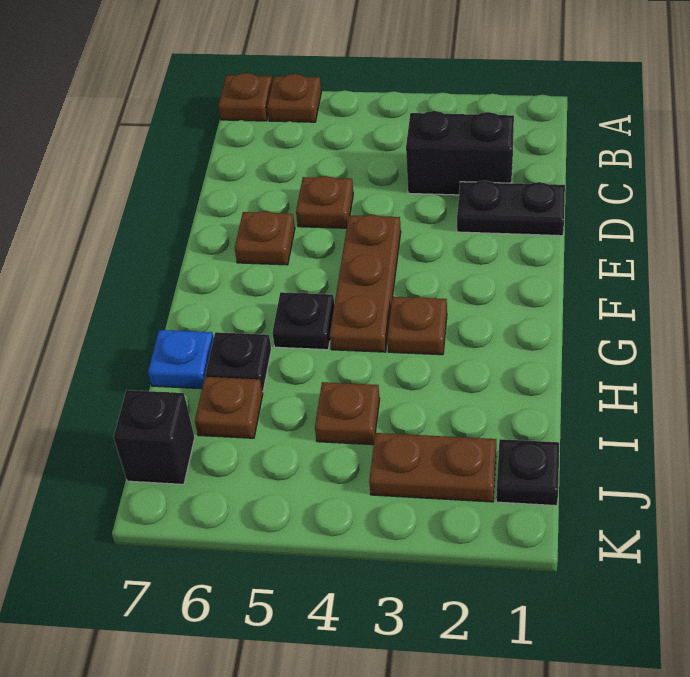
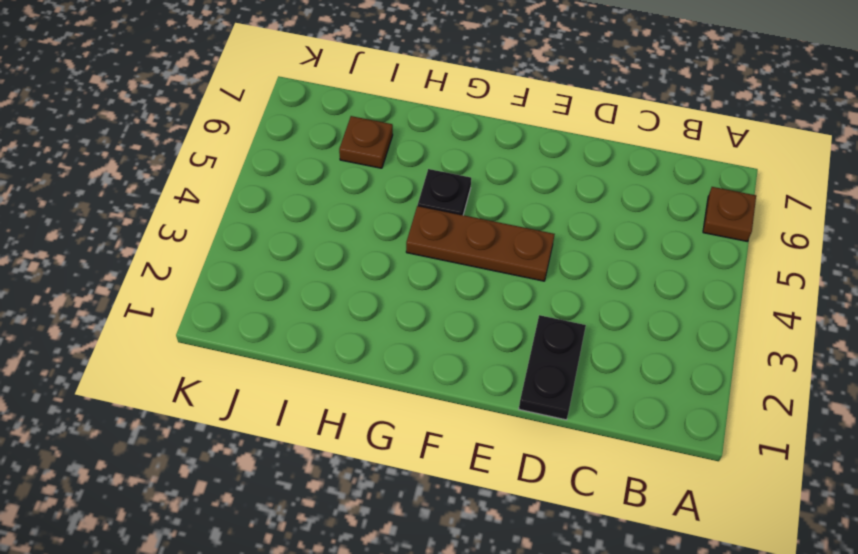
none -> brown plate A7 level 1
none -> black brick C2:C3 level 1
none -> brown plate D5 level 1

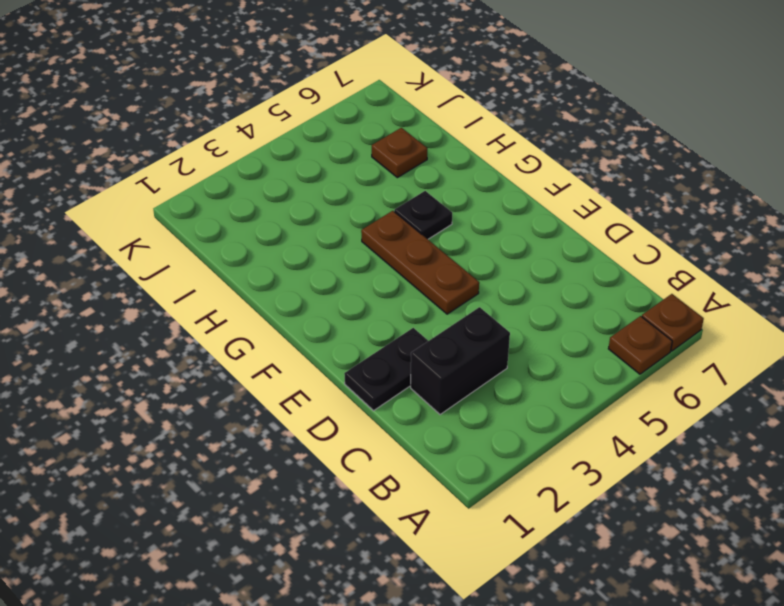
none -> brown plate D5 level 1
none -> brown plate E6 level 1
none -> brown plate G3 level 1

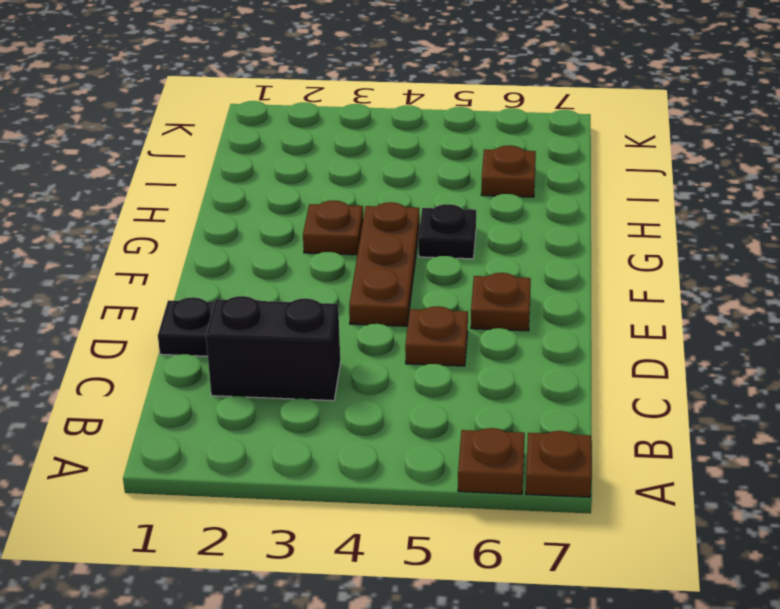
none -> black plate H6 level 1
none -> blue plate H7 level 1
none -> brown plate I4 level 1

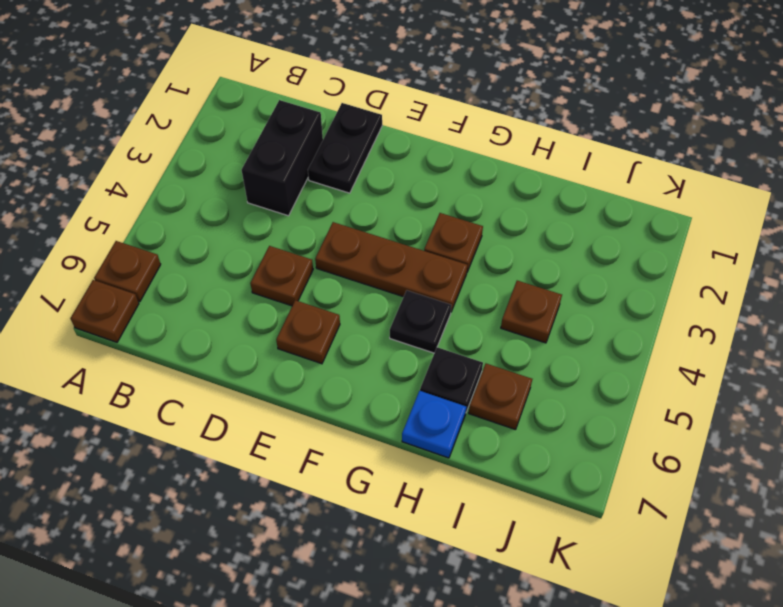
none -> black plate J1 level 1
none -> brown plate J2:J3 level 1
none -> black brick J7 level 1

